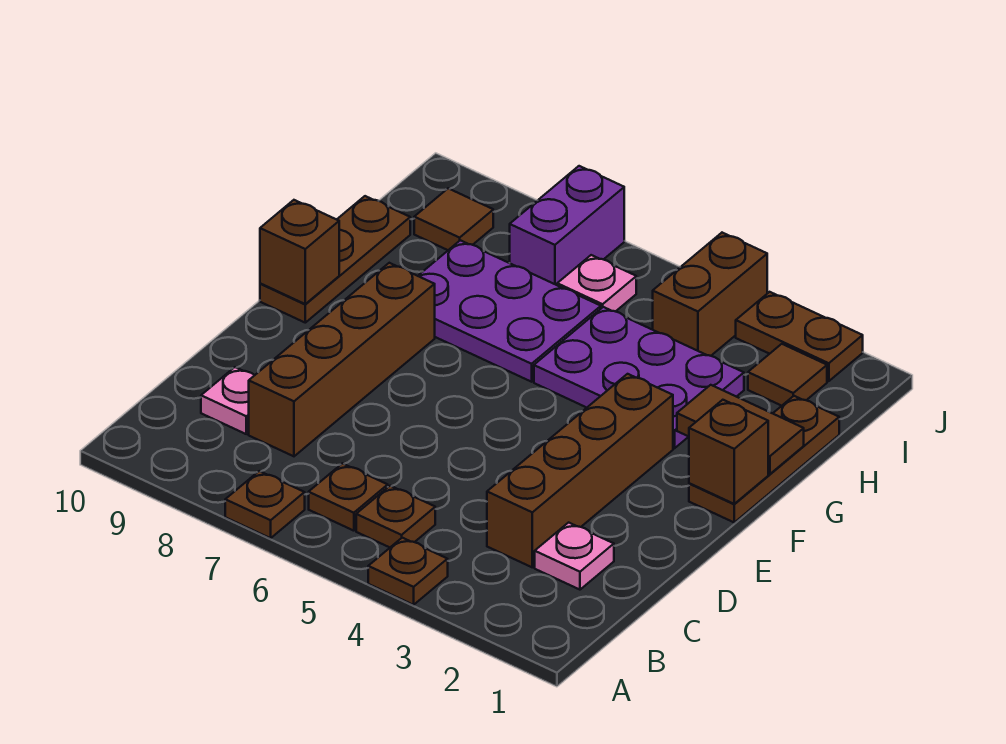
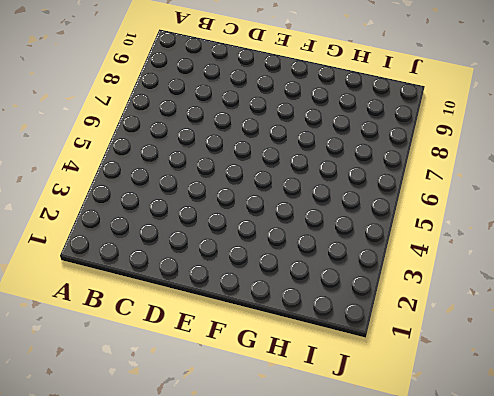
none -> brown plate A4 level 1
none -> brown plate A7 level 1
none -> brown plate B5 level 1

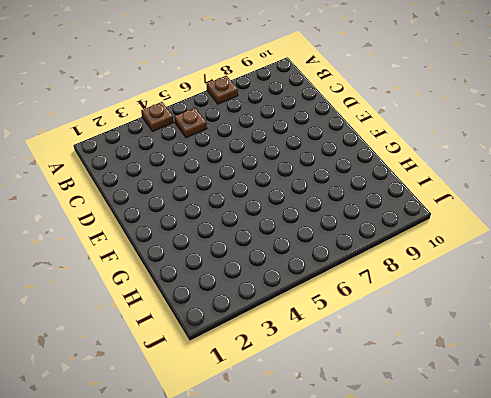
none -> brown plate B6 level 1
none -> pink plate C2 level 1
none -> brown brick C3:F3 level 1

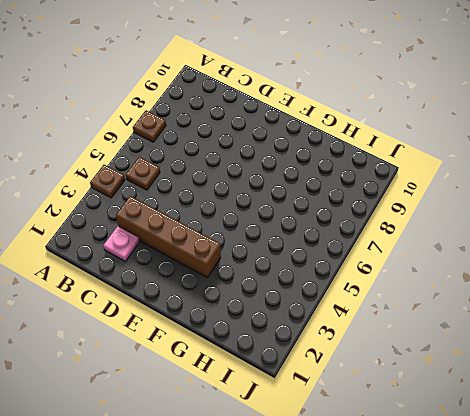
none -> brown plate B6 level 1
none -> brown brick C8:F8 level 1
none -> pink plate C9 level 1

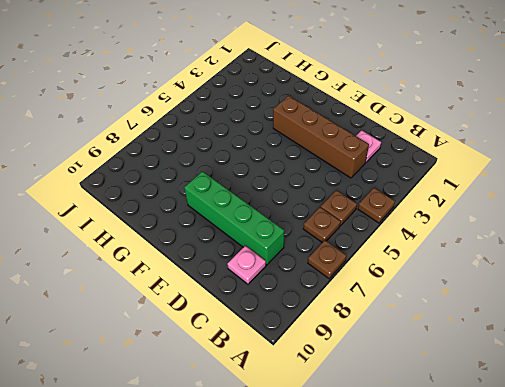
green brick C8:F8 level 1 -> brown brick C8:F8 level 1
none -> brown plate F1:H1 level 1
none -> brown plate F10:H10 level 1
none -> purple plate G3:H5 level 1

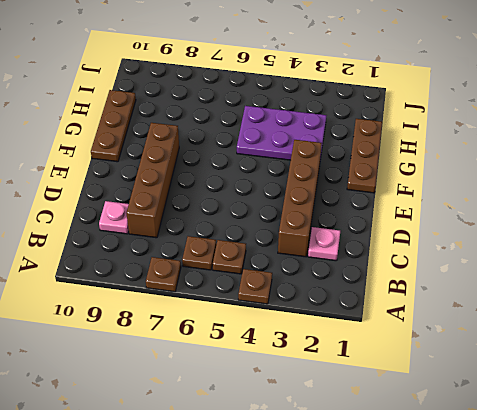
none -> purple plate G6:H8 level 1
none -> brown tile I2 level 1
none -> brown brick I4:J4 level 1

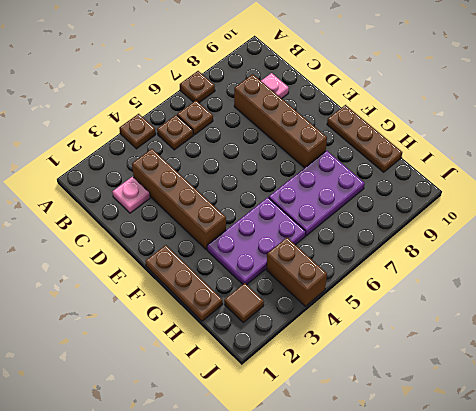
none -> pink plate I6 level 1
none -> purple brick I7:J7 level 1
none -> brown tile I9 level 1

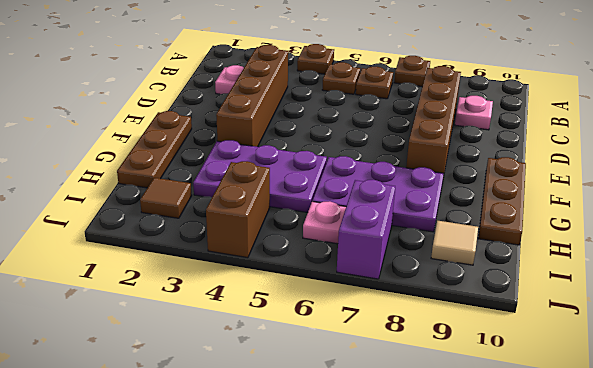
tan tile I9 level 1 -> brown tile I9 level 1
none -> brown plate J2:J3 level 1
none -> brown brick F1 level 2
none -> brown brick F10 level 2

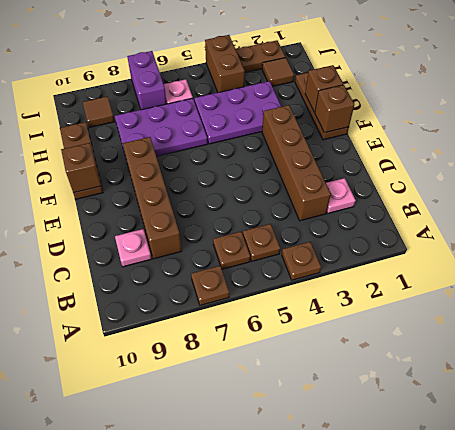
brown brick G1 level 2 -> brown tile G1:G2 level 2

